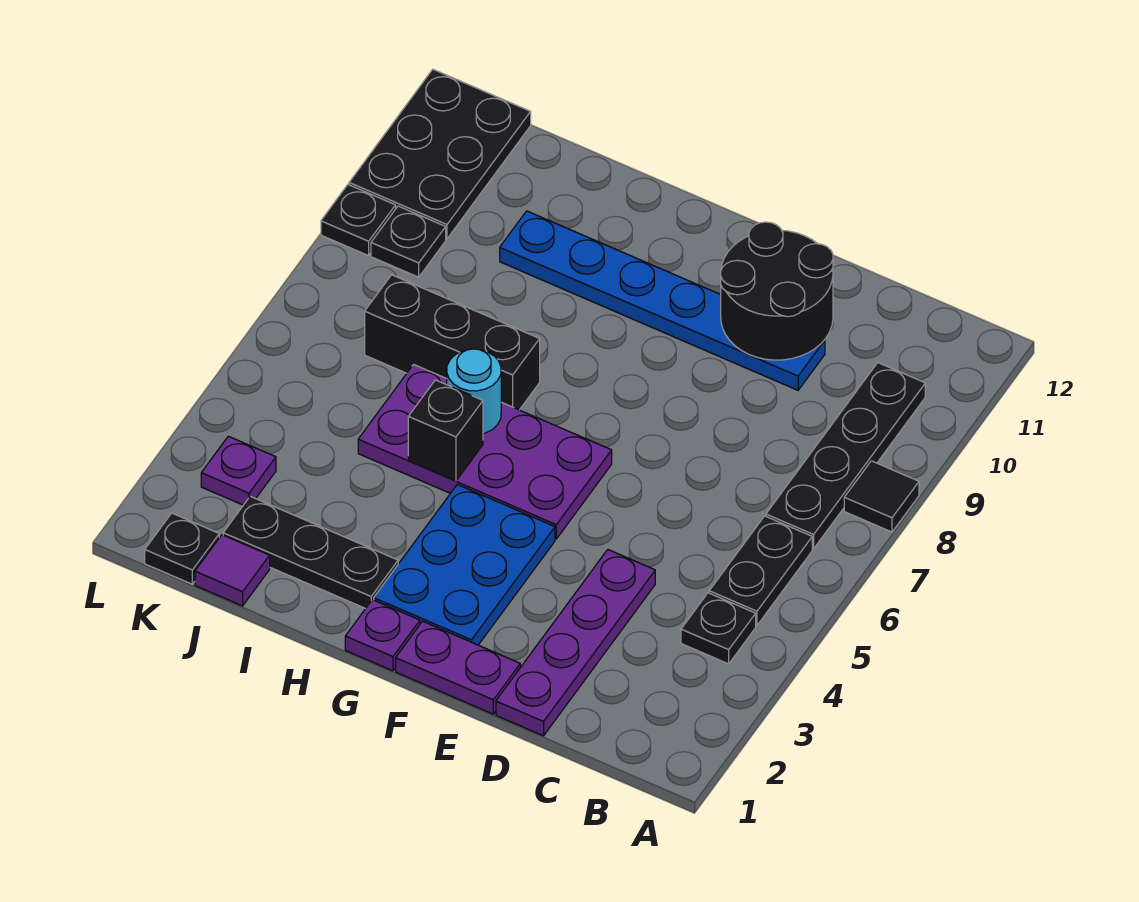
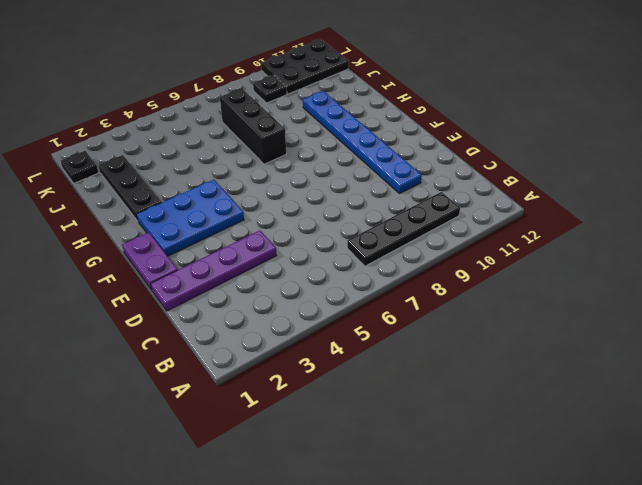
none -> black tile A8 level 1
none -> black plate B4 level 1
none -> black plate B5:B6 level 1

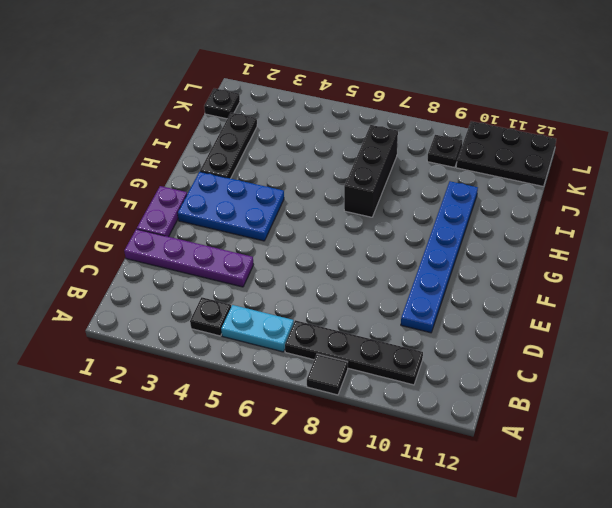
cyan plate B5:B6 level 1 -> black plate B5:B6 level 1
none -> purple plate F5:I6 level 1
none -> purple plate G1 level 1
none -> purple tile J1 level 1

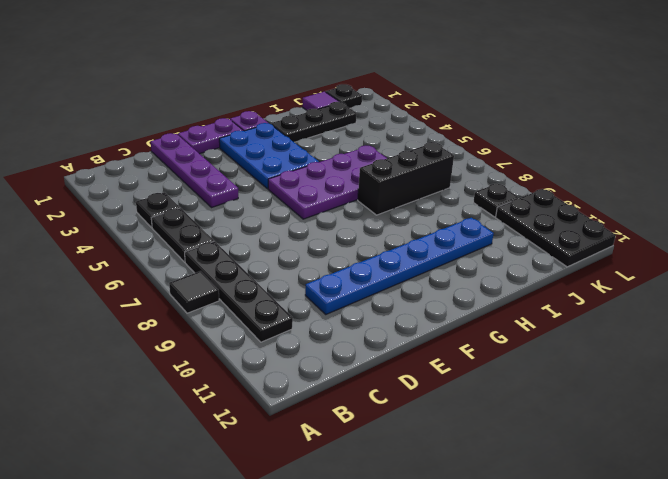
none -> purple plate K3 level 1
none -> black plate L9 level 1
none -> black round brick D10:E11 level 2

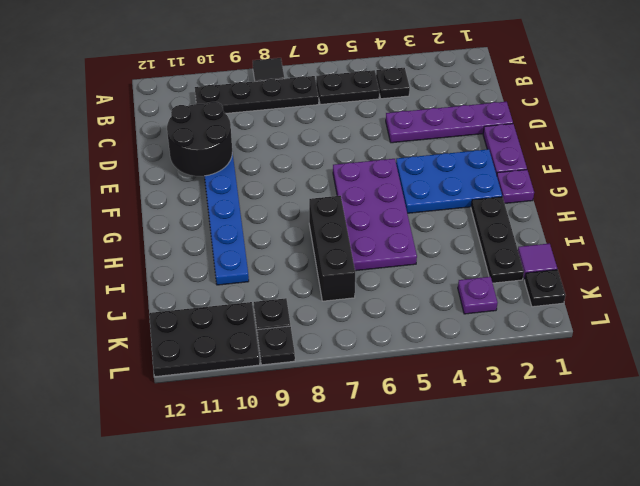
none -> black brick H5 level 2
none -> cyan round brick H6 level 2

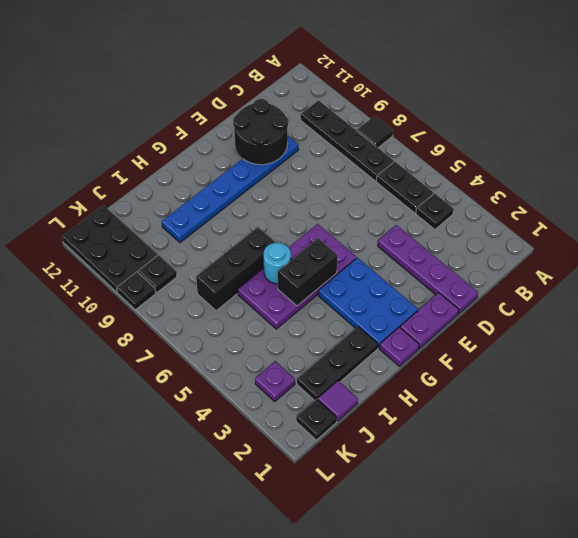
black brick G5:H5 level 2 -> black brick H5 level 2

